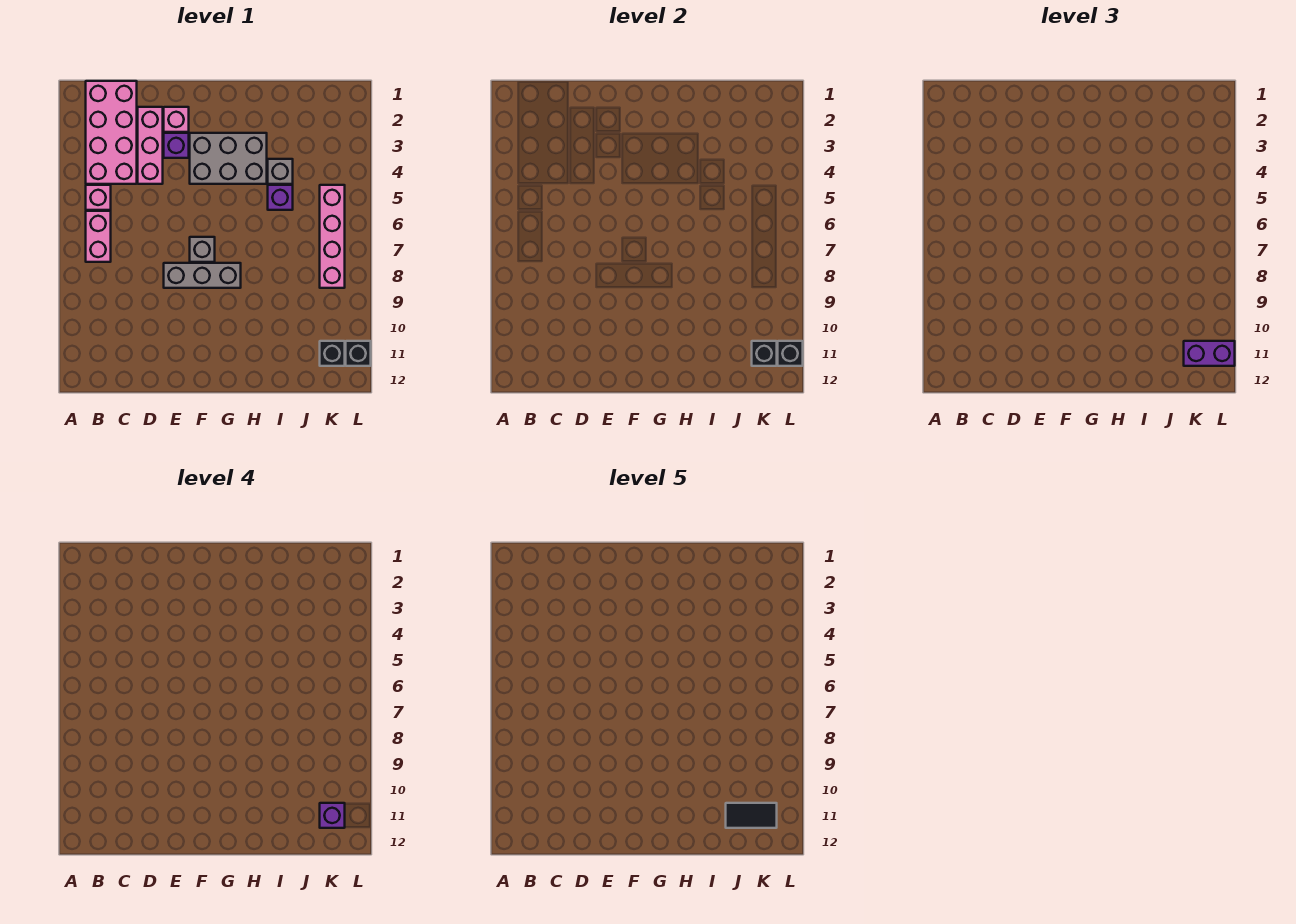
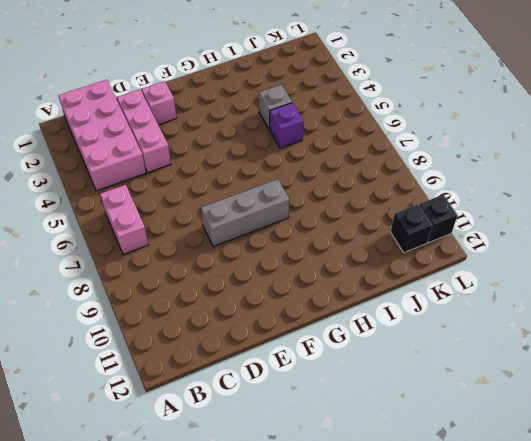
none -> pink brick B5 level 1
none -> purple brick E3 level 1
none -> grey brick F3:H4 level 1

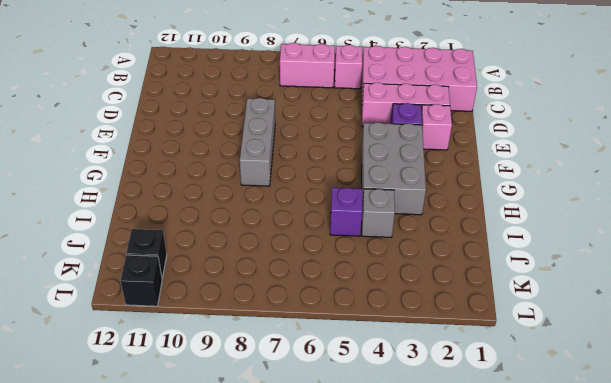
none -> grey brick F7 level 1
none -> pink brick K5:K8 level 1
none -> black brick K11 level 2

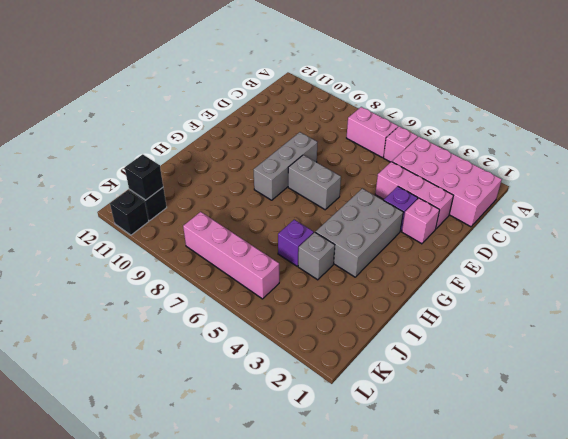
grey brick F6:F7 level 1 -> grey brick F7 level 1
none -> black brick L11 level 2
none -> purple brick K11:L11 level 3
none -> purple brick K11 level 4

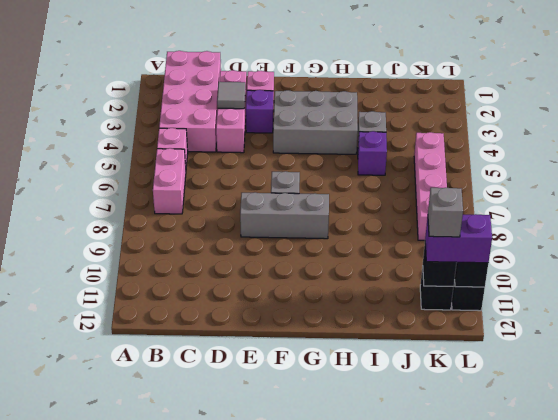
grey tile D3 level 2 -> none
grey brick K11 level 4 -> purple brick K11 level 4
none -> black tile J11:K11 level 5

